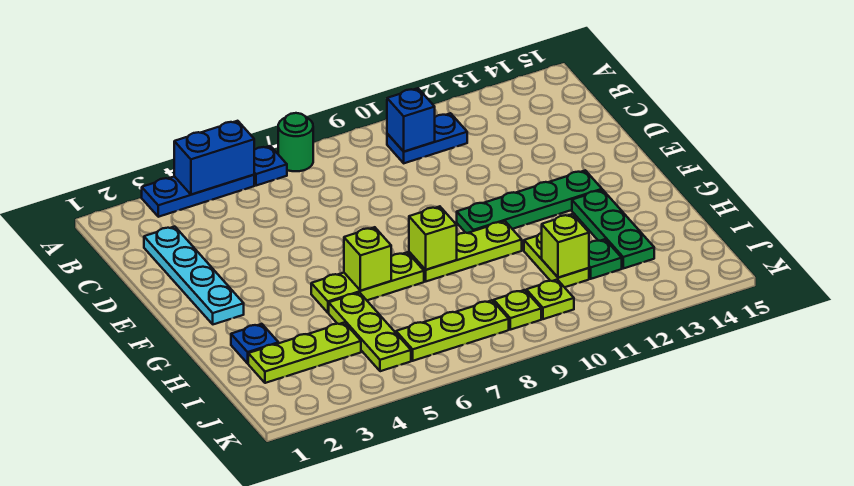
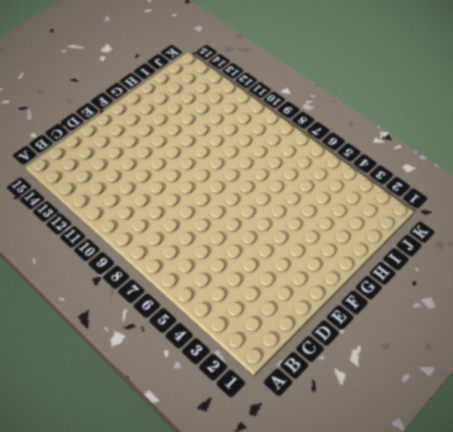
none -> blue plate A3:A5 level 1
none -> blue plate A6 level 1
none -> green round brick A7 level 1

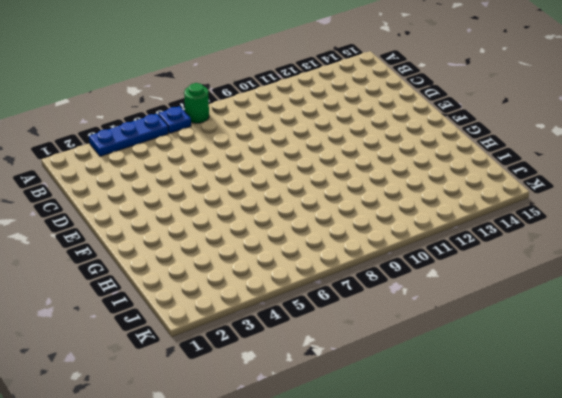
none -> blue plate B10:B11 level 1
none -> cyan plate C2:F2 level 1
none -> green plate F10:F13 level 1

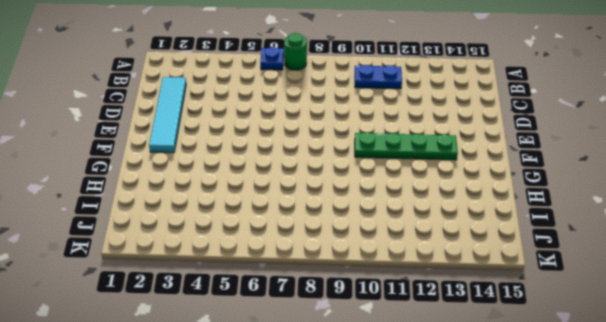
cyan tile C2:F2 level 1 -> cyan plate C2:F2 level 1
none -> blue plate A3:A5 level 1
none -> lime plate G5:G7 level 1
none -> lime plate G8:G10 level 1

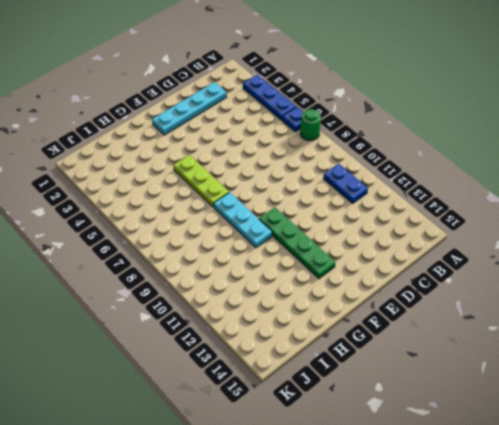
cyan plate G8:G10 level 1 -> lime plate G8:G10 level 1
none -> green plate G13:I13 level 1
none -> blue plate H2 level 1
none -> lime plate H5:J5 level 1

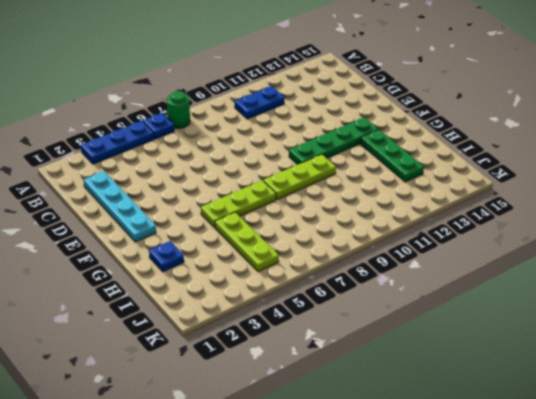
none -> lime plate H11:I11 level 1
none -> lime plate I2:I4 level 1
none -> green plate I12 level 1

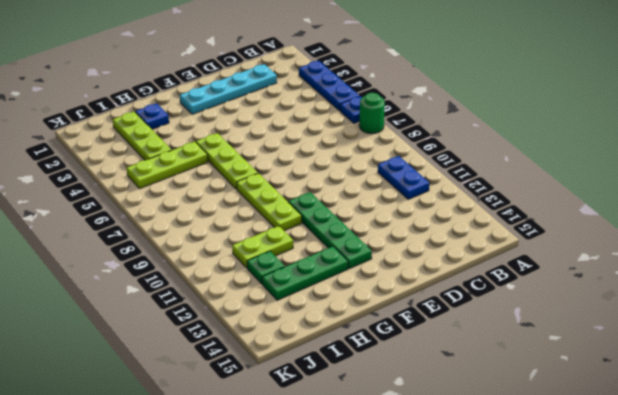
none -> lime plate J6:J8 level 1
none -> lime plate J9 level 1
none -> lime plate J10 level 1

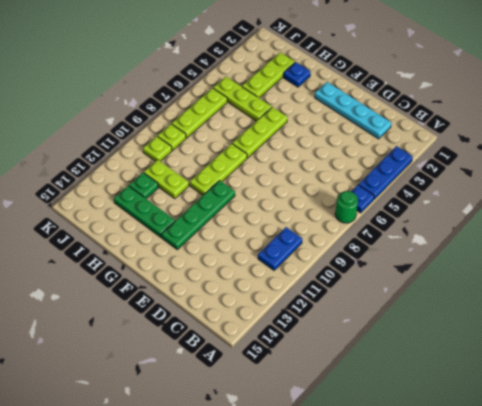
none -> blue brick A4:A5 level 2
none -> blue brick B10 level 2
none -> lime brick G6 level 2

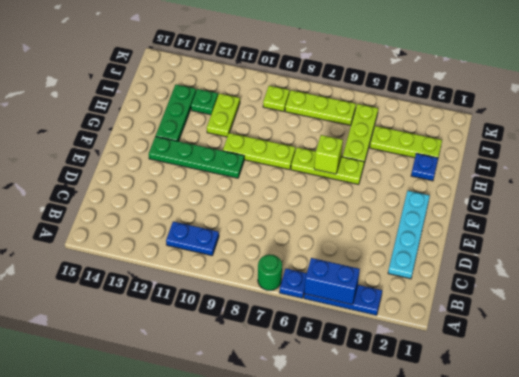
none -> lime plate J10 level 1
none -> blue brick B10 level 2
none -> lime brick G8 level 2

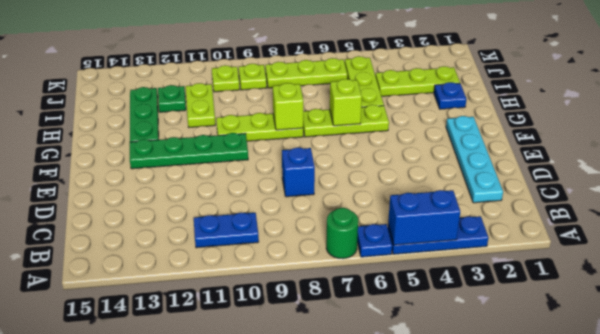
blue brick D8 level 1 -> blue brick B10 level 2
none -> lime brick I11 level 2

